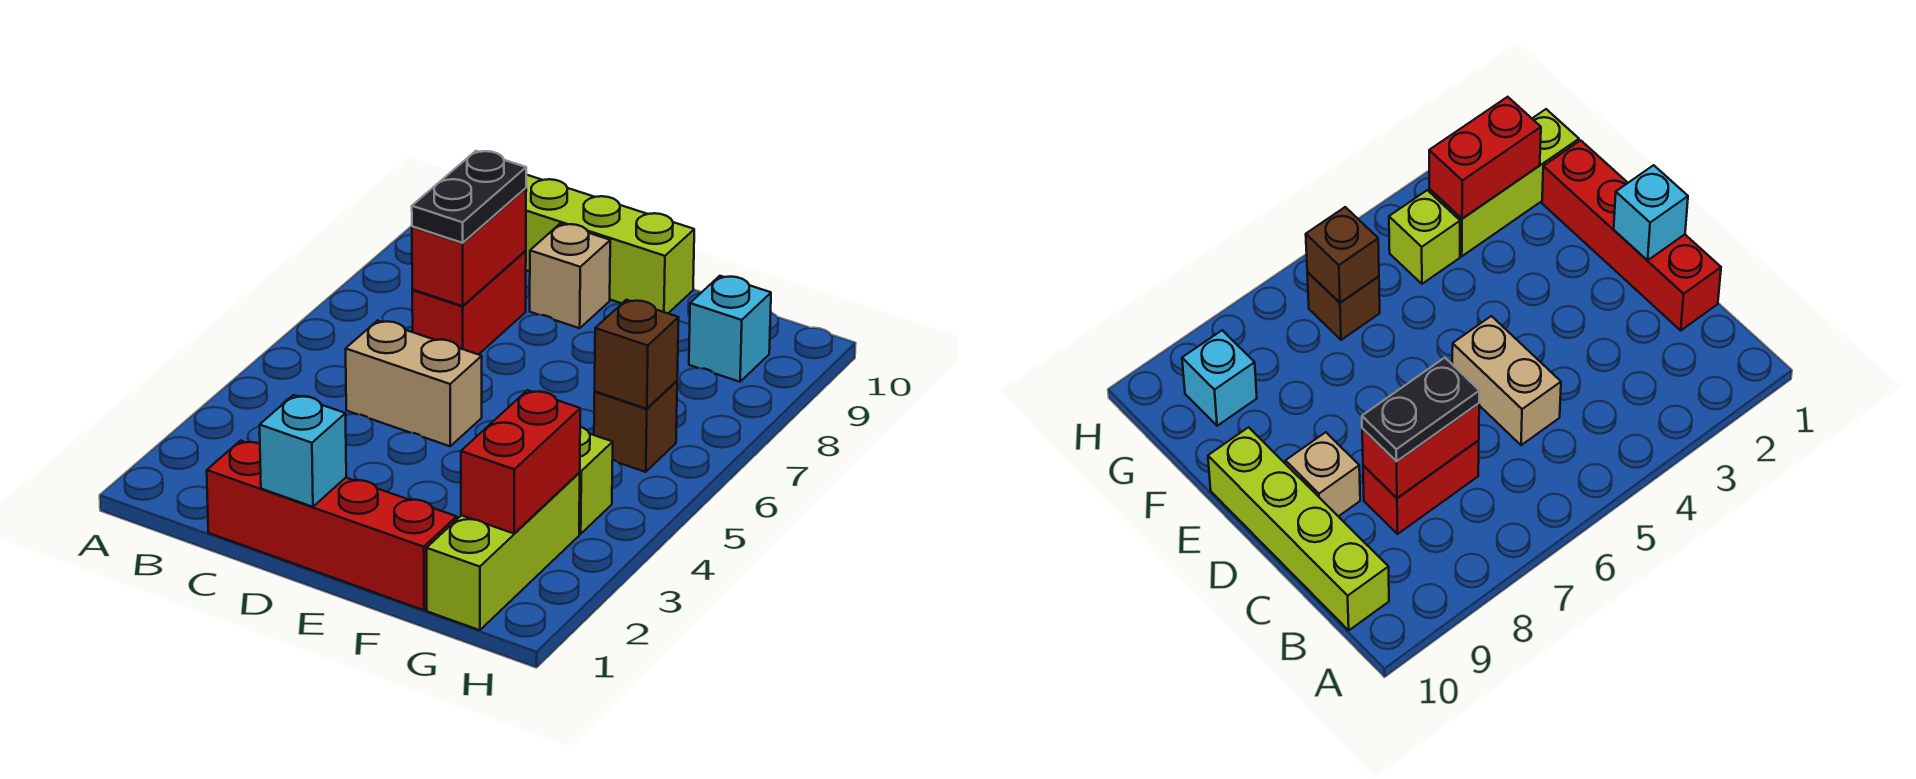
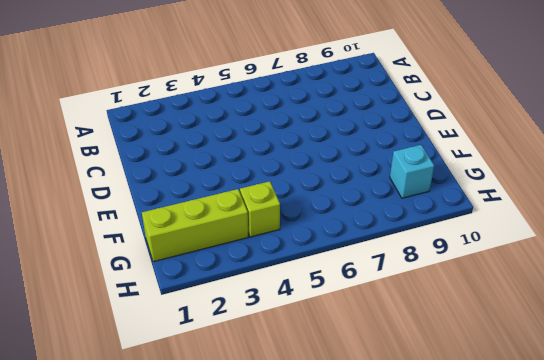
none -> lime brick B10:E10 level 1
none -> red brick C1:F1 level 1
none -> tan brick C5:D5 level 1

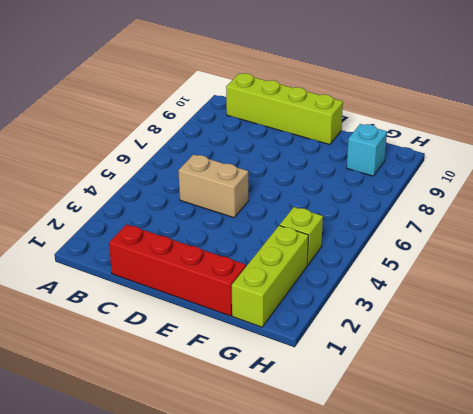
none -> red brick C7:C8 level 1
none -> tan brick D9 level 1
none -> brown brick G6 level 1

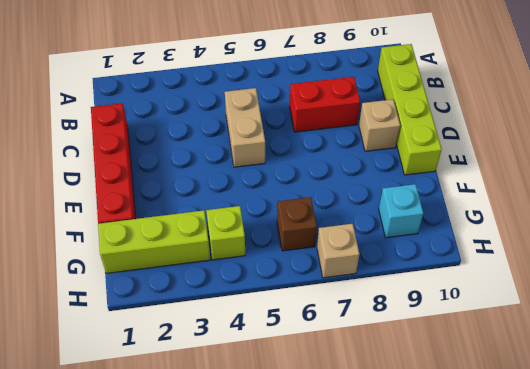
tan brick H7 level 1 -> none
none -> red brick C7:C8 level 2
none -> cyan brick D1 level 2
none -> red brick G2:G3 level 2

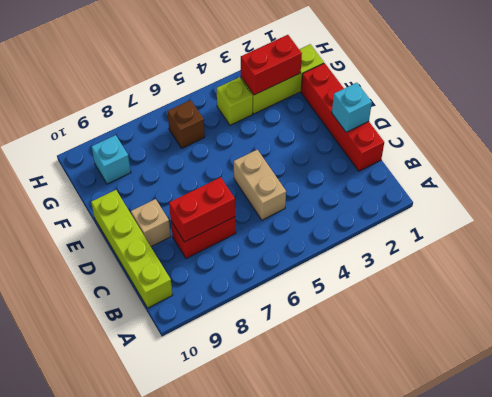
none -> brown brick G6 level 2
none -> black plate C7:C8 level 3

